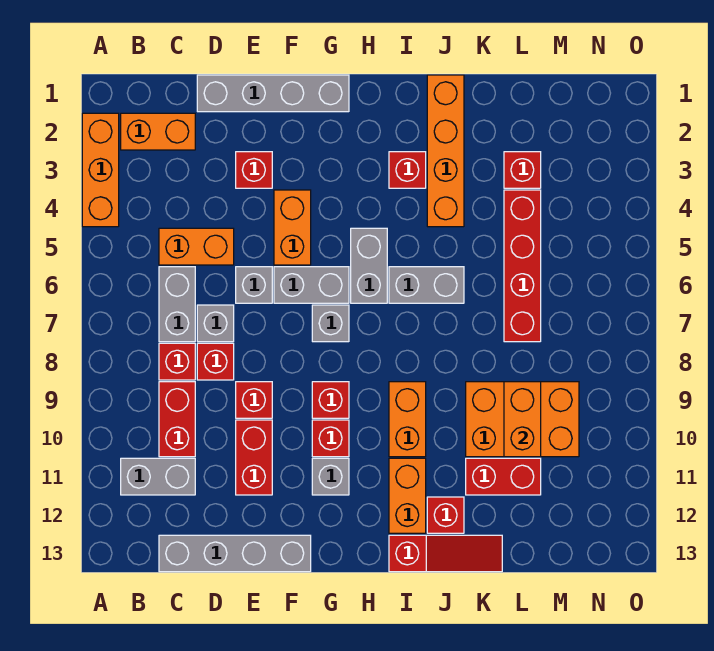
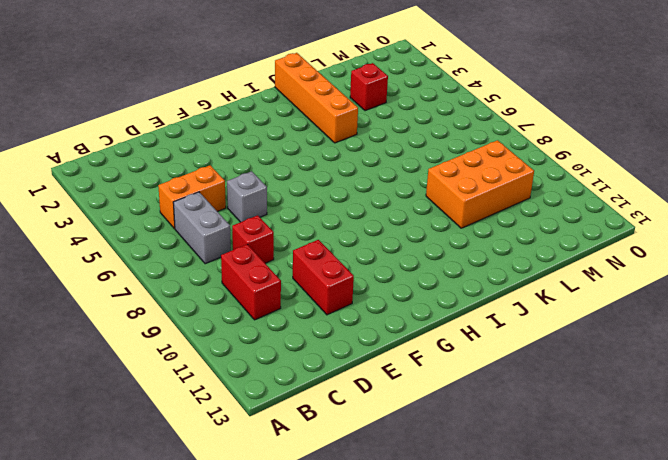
none -> orange brick A2:A4 level 1
none -> orange brick B2:C2 level 1
none -> grey brick B11:C11 level 1
none -> red brick C8 level 1

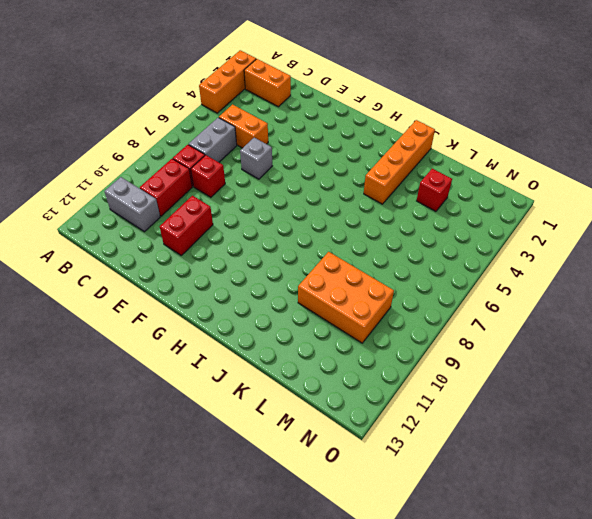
none -> grey brick C13:F13 level 1
none -> grey brick D1:G1 level 1
none -> grey brick D7 level 1
none -> red brick E3 level 1

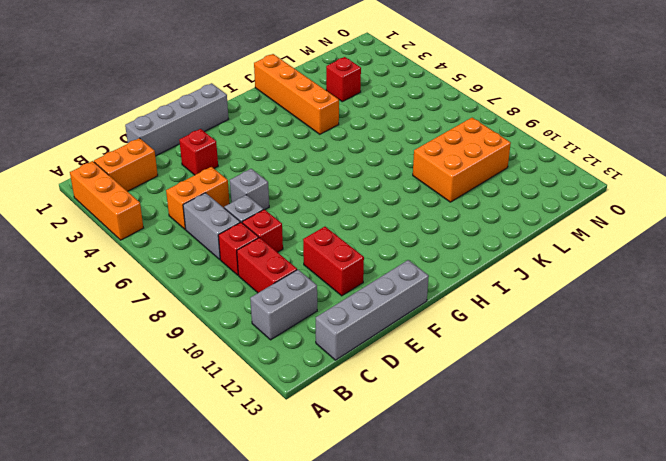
none -> red brick E9 level 1
none -> orange brick F4:F5 level 1
none -> grey brick F6:G6 level 1
none -> grey brick G7 level 1

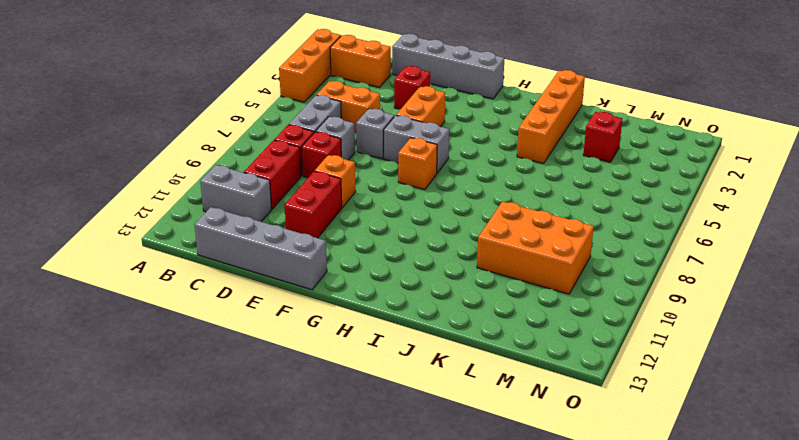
orange brick E9 level 1 -> red brick E9 level 1
orange brick G7 level 1 -> grey brick G7 level 1
none -> red brick G9 level 1
none -> red brick G10 level 1
none -> grey brick G11 level 1
none -> grey brick H5:H6 level 1

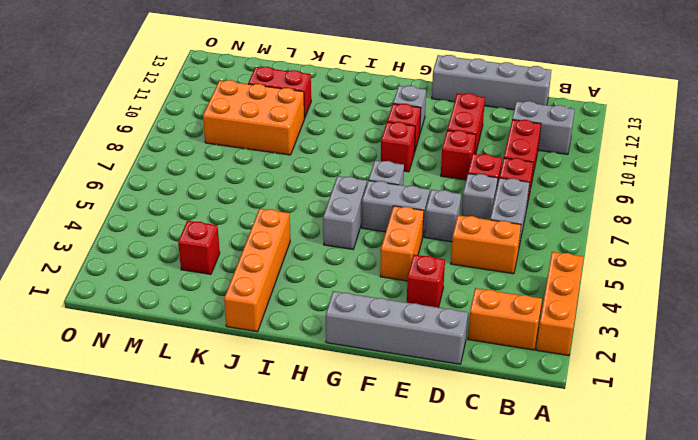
none -> red brick I3 level 1
none -> grey brick I6:J6 level 1
none -> orange brick I9:I10 level 1
none -> orange brick I11:I12 level 1

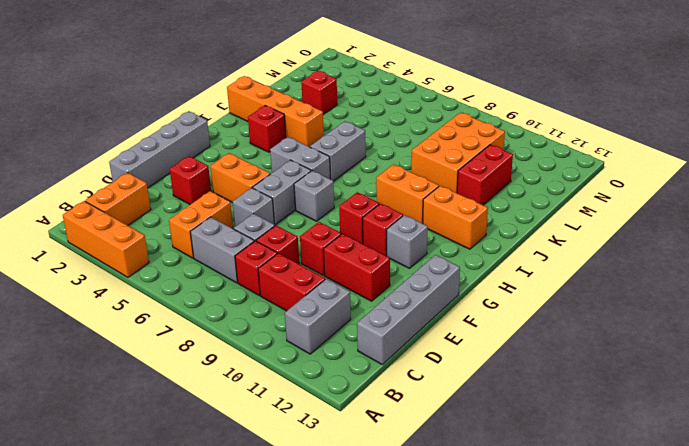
none -> red slope I13:K13 level 1 top I
none -> red brick J12 level 1
none -> red brick L4:L7 level 1
none -> orange brick L9:L10 level 2

